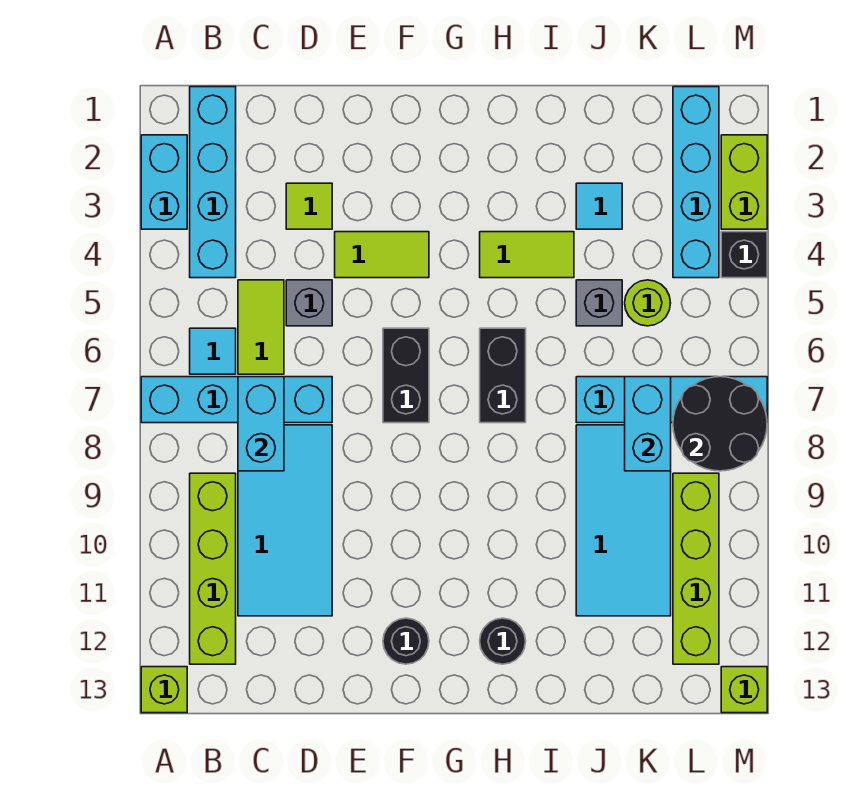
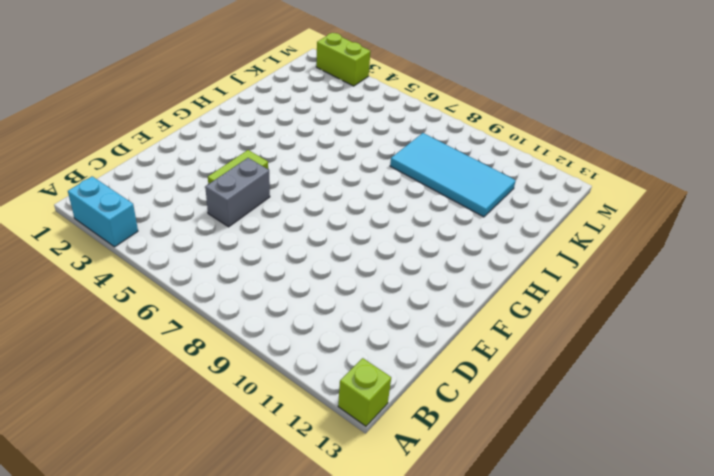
grey brick D5:E5 level 1 -> grey brick D5 level 1
none -> cyan brick A7:D7 level 1
none -> cyan brick B1:B4 level 1
none -> cyan tile B6 level 1

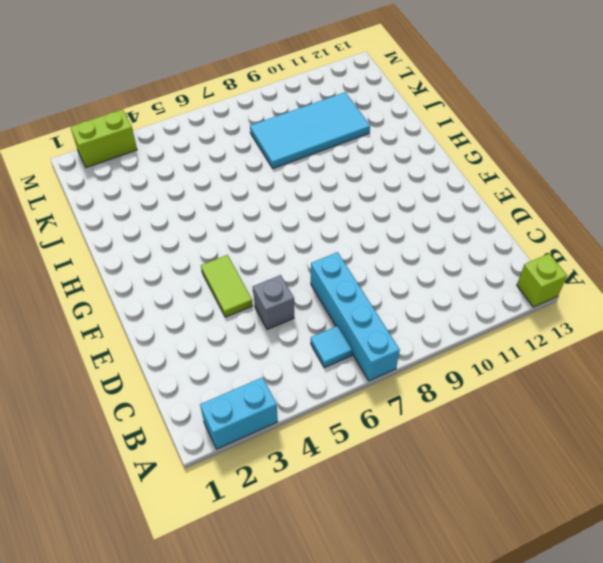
none -> cyan brick B1:B4 level 1
none -> lime brick B9:B12 level 1
none -> lime tile C5:C6 level 1

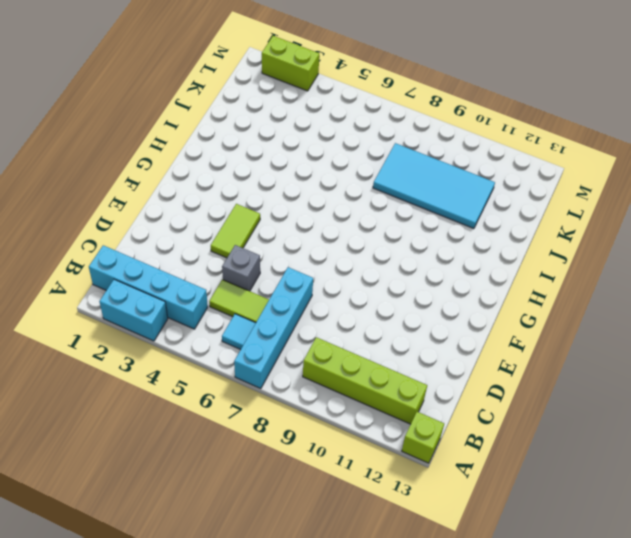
none -> cyan tile C8:D11 level 1
none -> lime tile D3 level 1
none -> black brick F6:F7 level 1

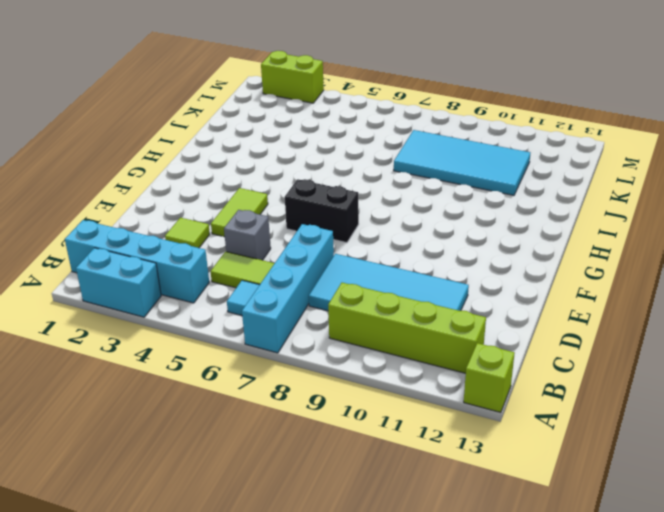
none -> black round brick F12 level 1
none -> lime tile H4:I4 level 1
none -> black brick H6:H7 level 1

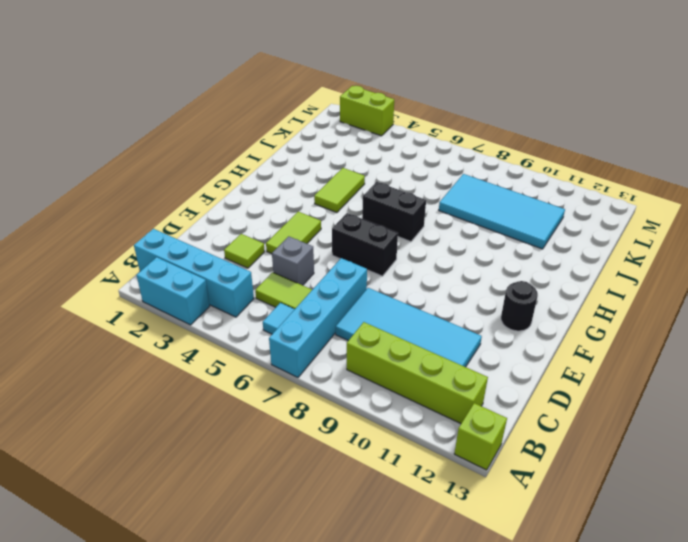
none -> black round brick H12 level 1
none -> cyan tile J3 level 1
none -> grey brick J5 level 1

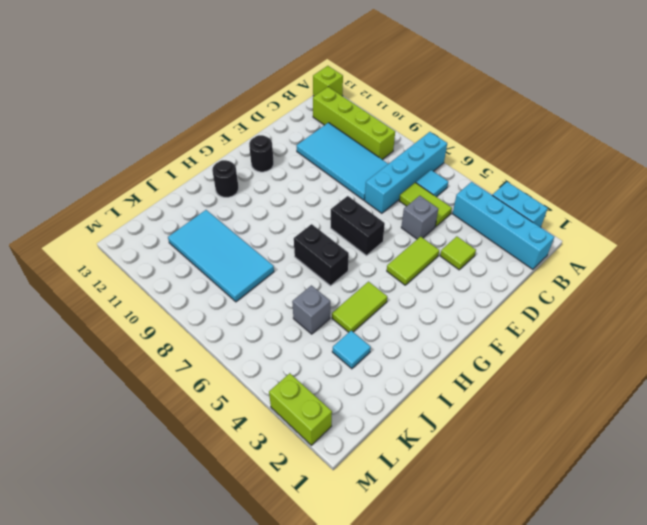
none -> cyan brick J7:M7 level 1
none -> lime round brick K5 level 1
none -> cyan brick L1:L4 level 1

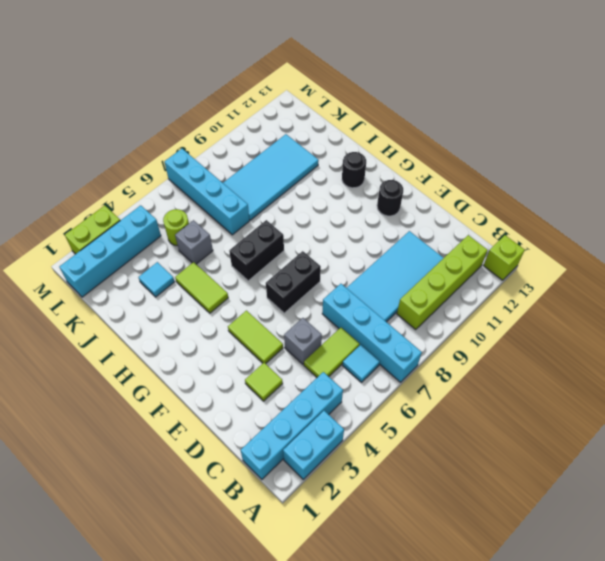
none -> lime brick L9:L12 level 1
none -> black brick M4 level 1
none -> lime brick M13 level 1

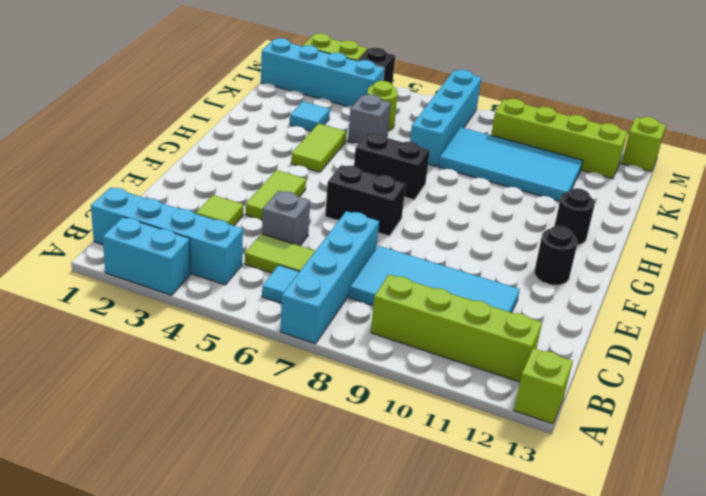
none -> cyan brick C7:C8 level 2
none -> cyan brick K7:K8 level 2
none -> black round brick L7:M8 level 2

